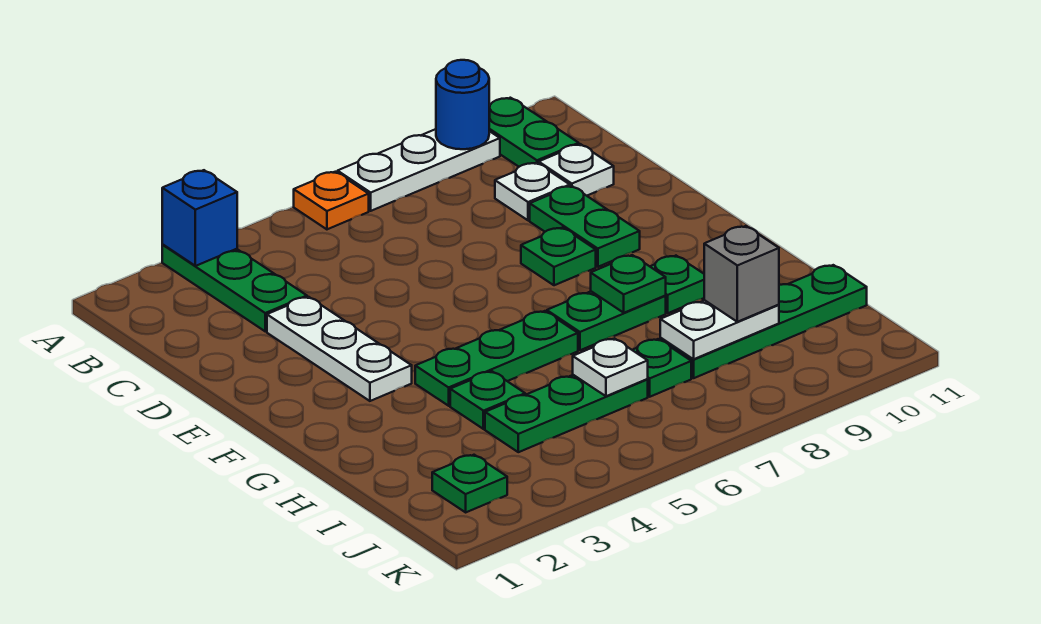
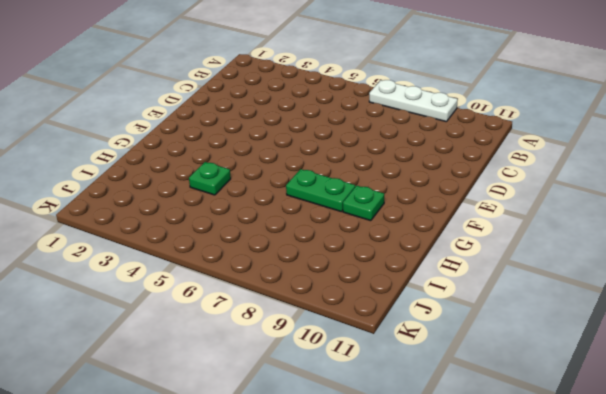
none -> green plate A3:C3 level 1
none -> orange plate A6 level 1
none -> green plate A10:B10 level 1

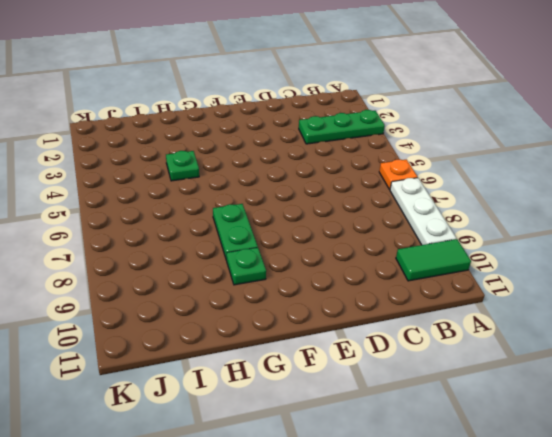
green tile A10:B10 level 1 -> green plate A10:B10 level 1
none -> white plate C9 level 1
none -> white plate C10 level 1
none -> white plate D3:F3 level 1

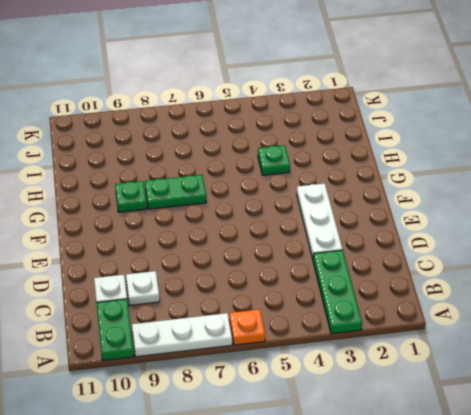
none -> green plate D9:E9 level 1
none -> green plate E8 level 1
none -> green plate G4:G6 level 1

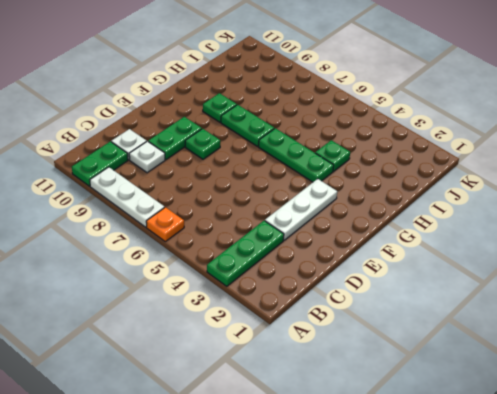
none -> green plate I4:I6 level 1
none -> green plate I7 level 1
none -> green plate I8:I11 level 1

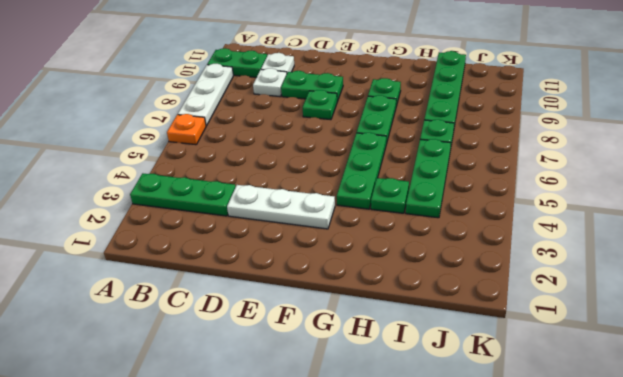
none -> green plate J2 level 1
none -> blue brick A3 level 2
none -> blue round brick A9 level 2

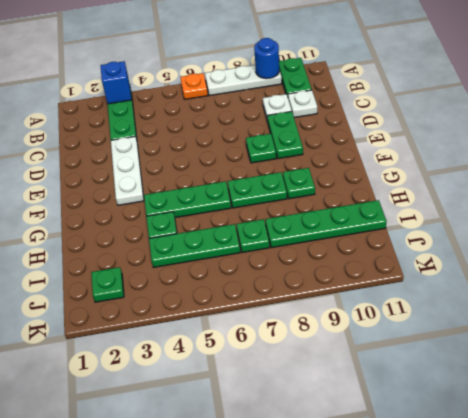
none -> green plate G8 level 2
none -> white plate I6 level 2
none -> white plate I8:I9 level 2

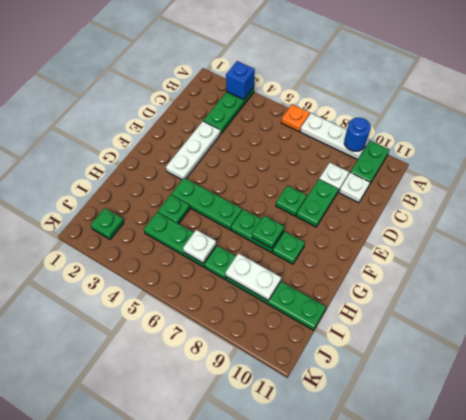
none -> grey brick I9 level 3

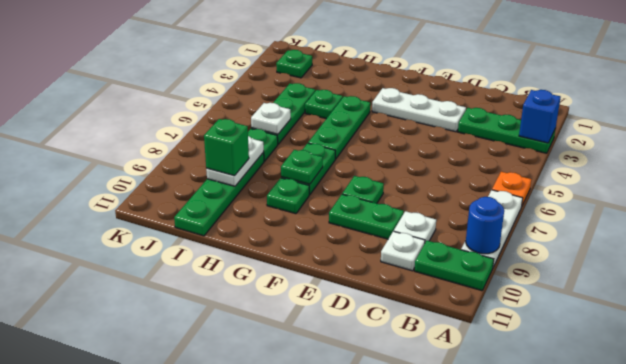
green brick I9 level 3 -> grey brick I9 level 3

